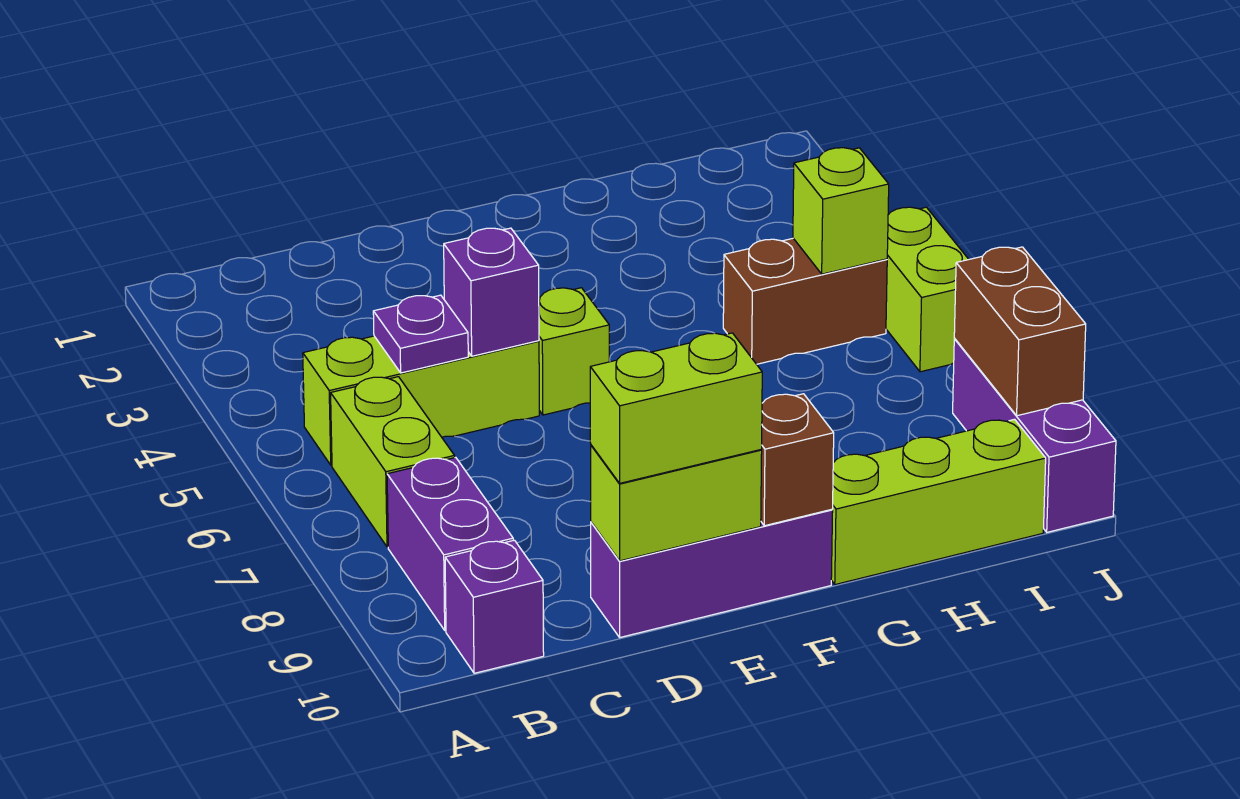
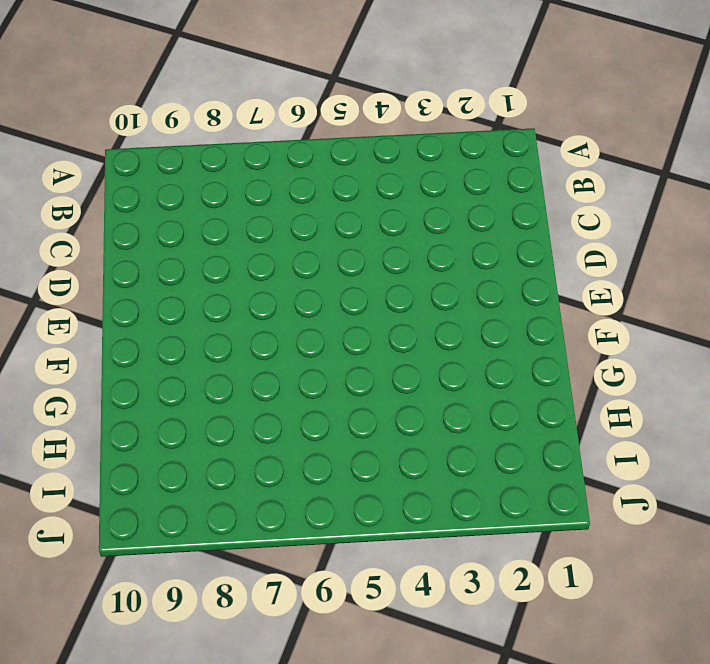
none -> lime brick B5:D5 level 1
none -> lime brick B6:B7 level 1
none -> purple brick B8:B9 level 1

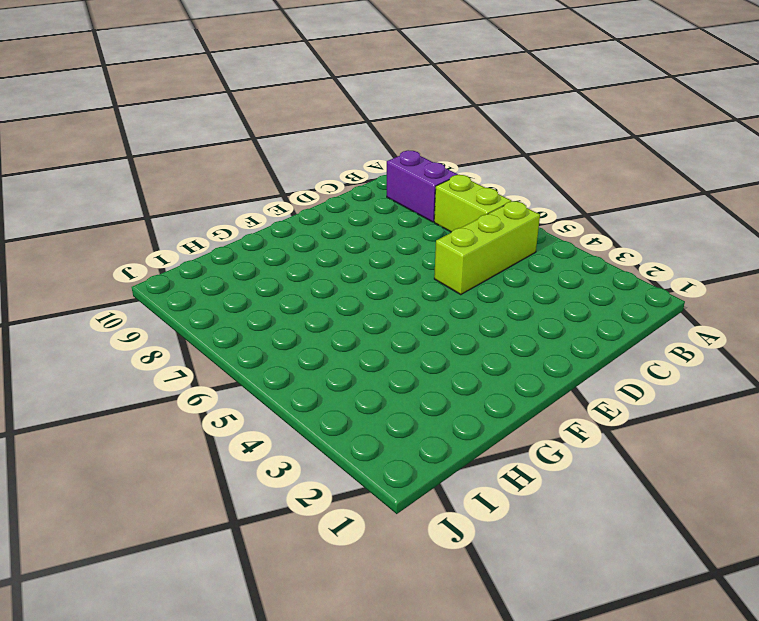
none -> purple brick B10 level 1
none -> purple brick D10:F10 level 1
none -> lime brick E5 level 1

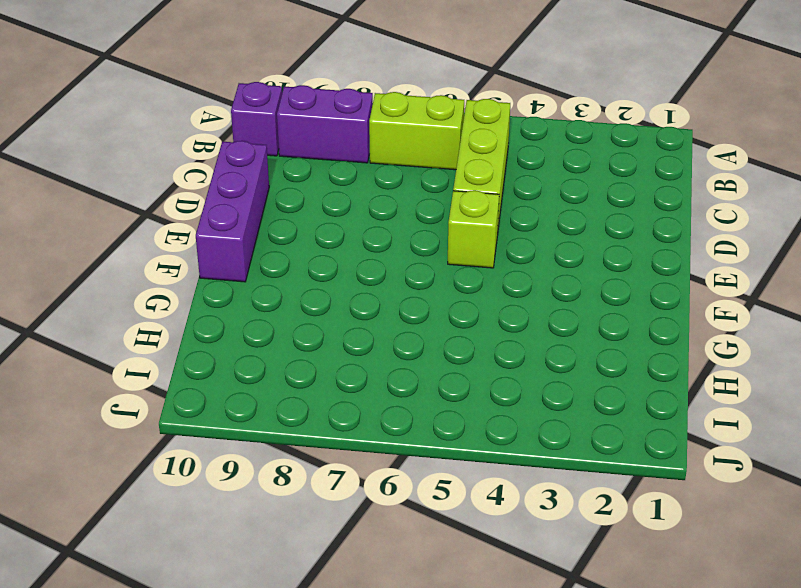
none -> lime brick G10:I10 level 1
none -> brown brick H5:I5 level 1
none -> lime brick J5:J6 level 1

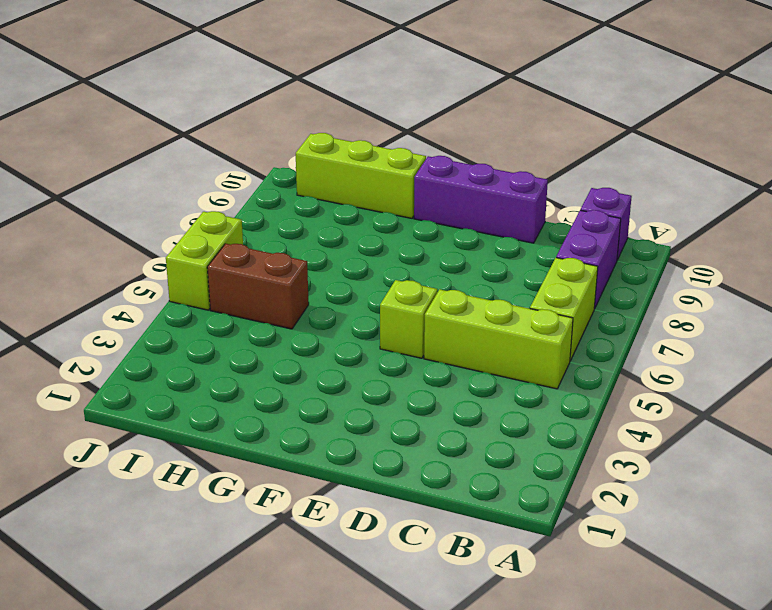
none -> purple brick J8:J10 level 1
none -> purple plate C5 level 2
none -> purple brick D5 level 2

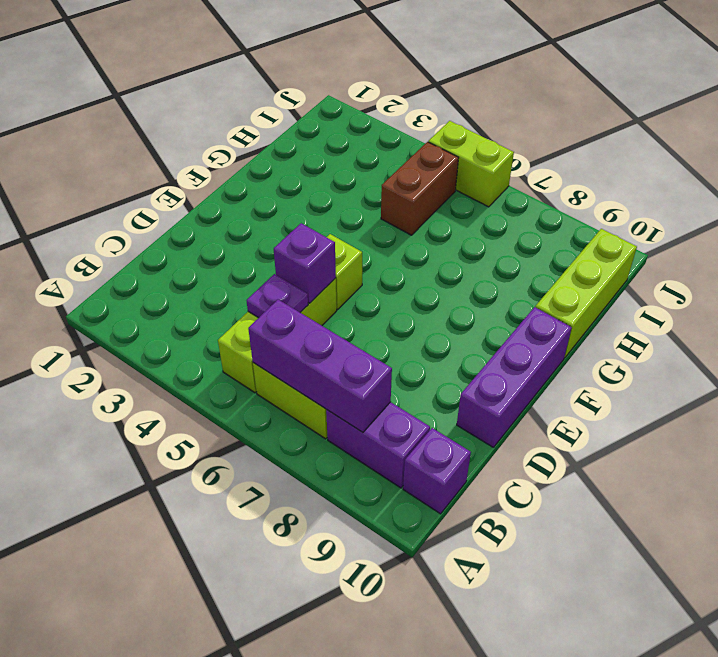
purple brick B6:B8 level 2 -> purple brick J8:J10 level 1
none -> lime brick D10:E10 level 2
none -> brown brick F10 level 2
none -> lime brick I5 level 2

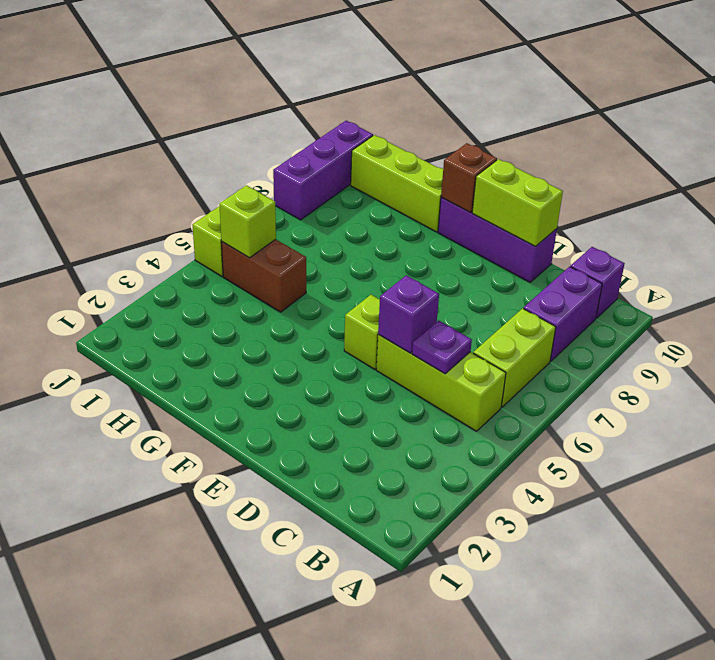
none -> brown brick J8:J9 level 2
none -> lime brick D10:E10 level 3

